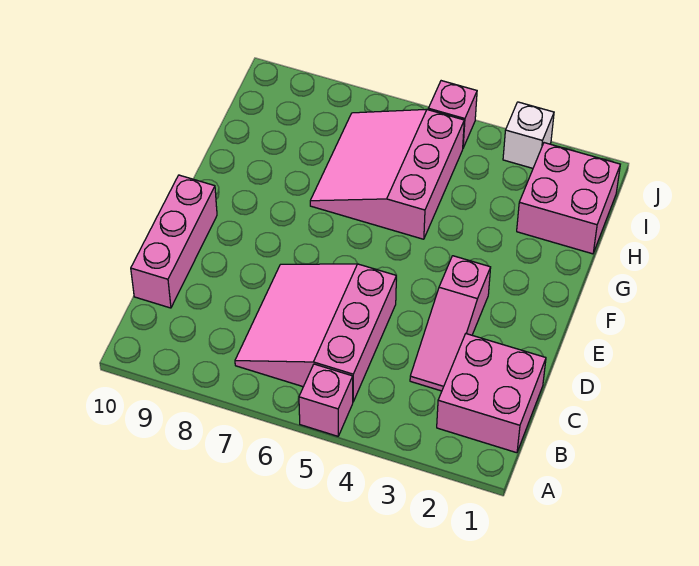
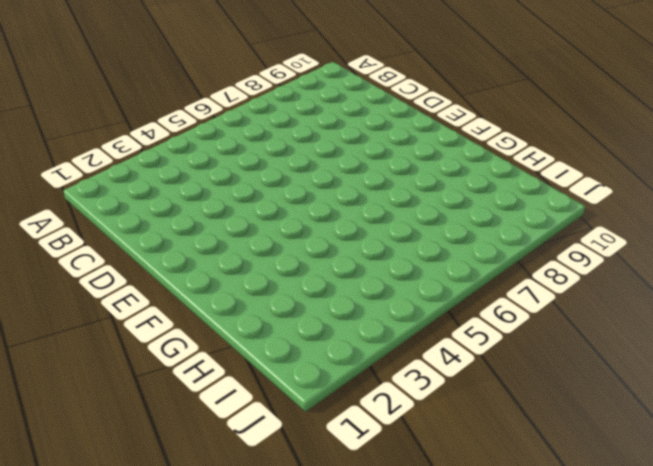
none -> pink brick A5 level 1
none -> pink brick B1:C2 level 1

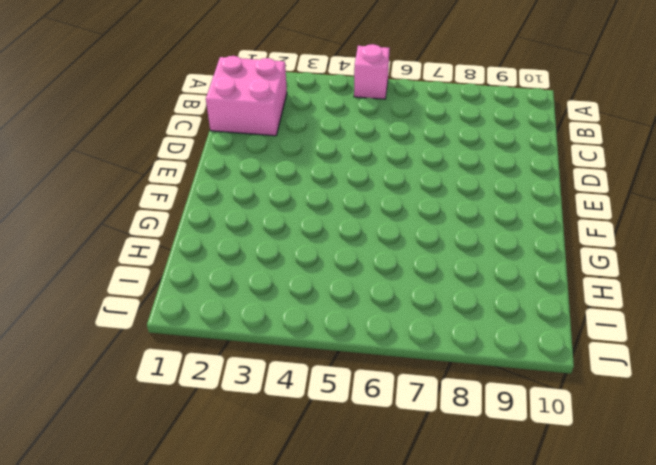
none -> pink slope B5:D7 level 1 top 5
none -> pink slope C3:E3 level 1 top E

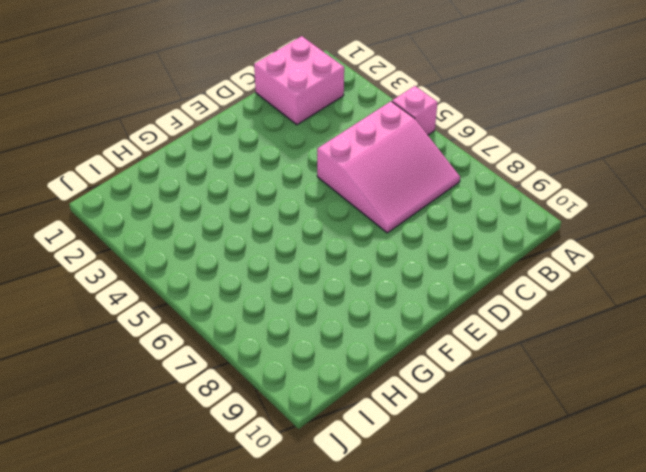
none -> pink slope C3:E3 level 1 top E
none -> pink brick C10:E10 level 1

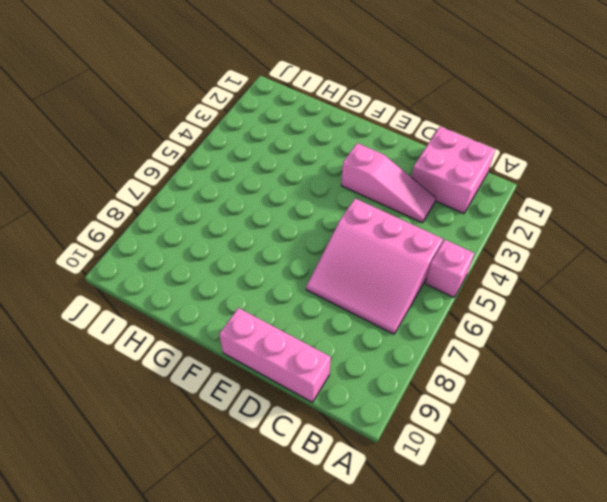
none -> pink slope G5:I7 level 1 top 5
none -> pink brick H1:I2 level 1

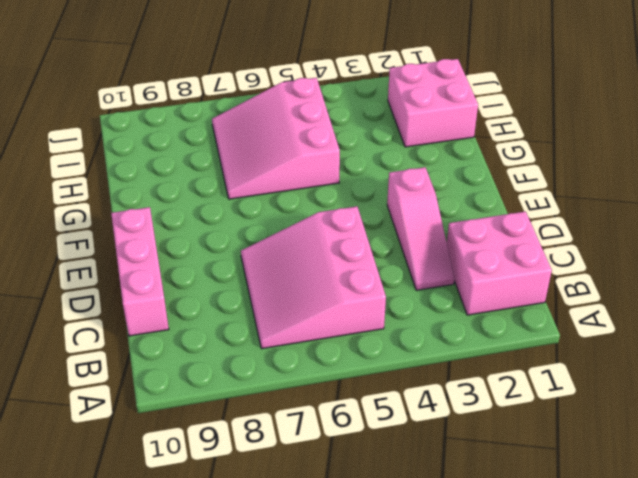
none -> pink brick A5 level 1
none -> white brick J3 level 1

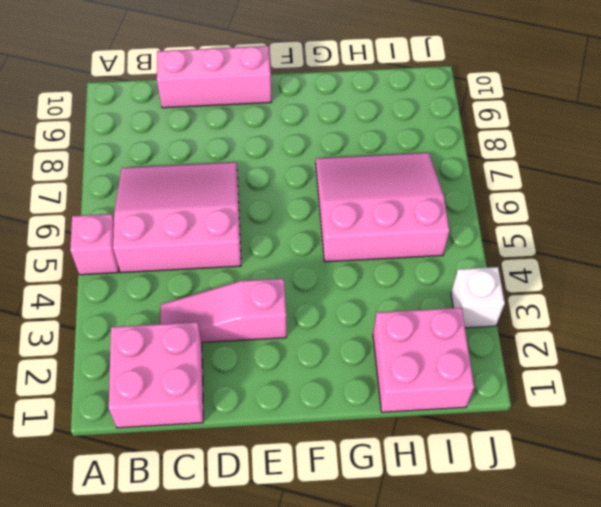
none -> pink brick J5 level 1

